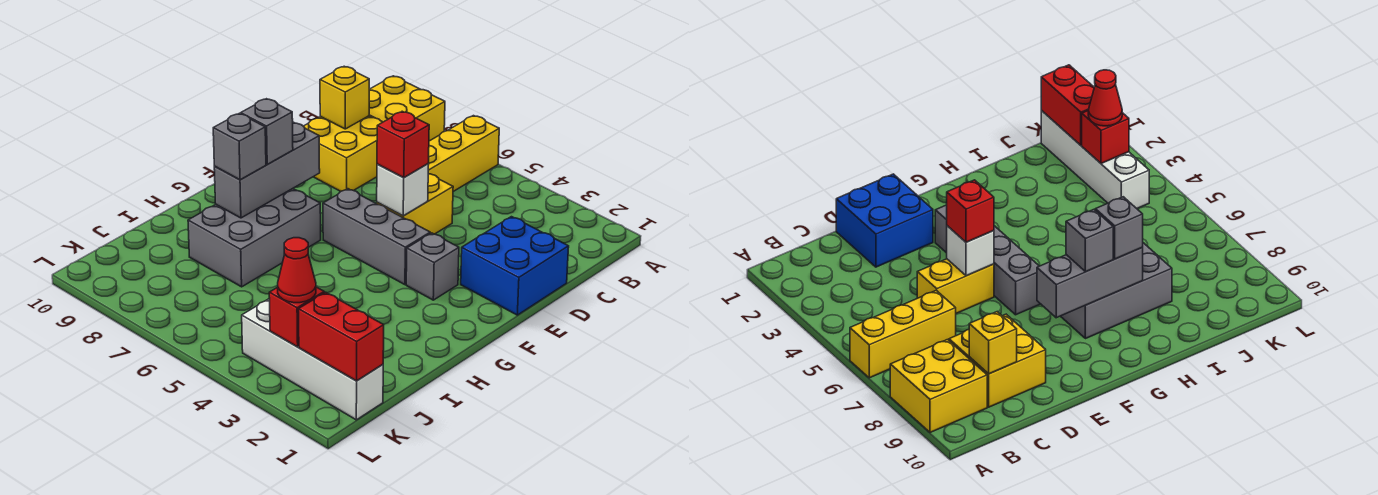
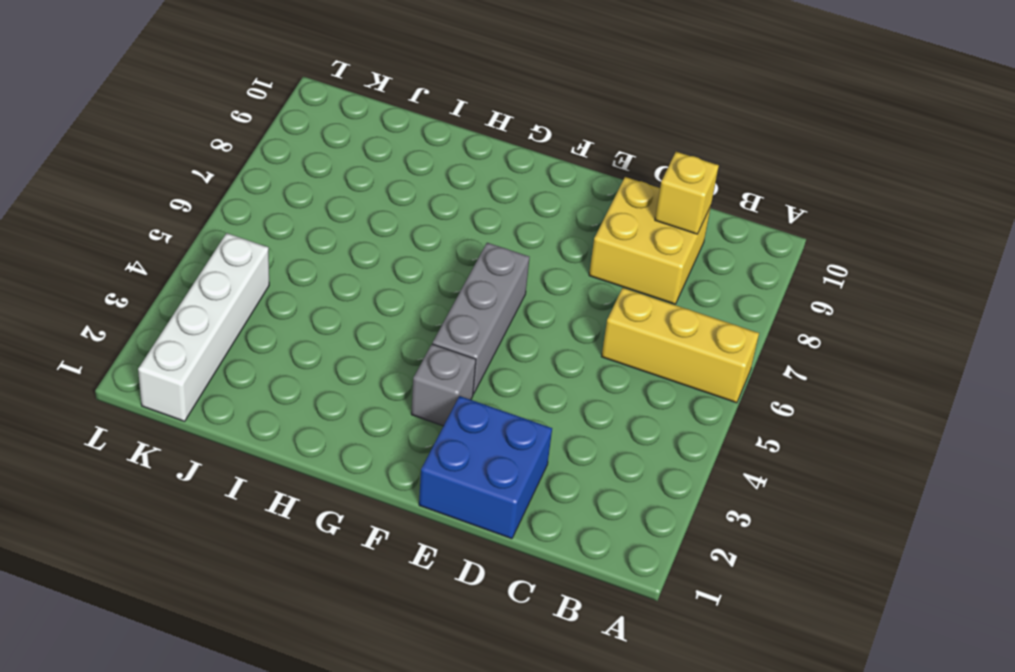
none -> yellow brick A8:B9 level 1
none -> yellow brick D5:E5 level 1
none -> grey brick G7:I8 level 1

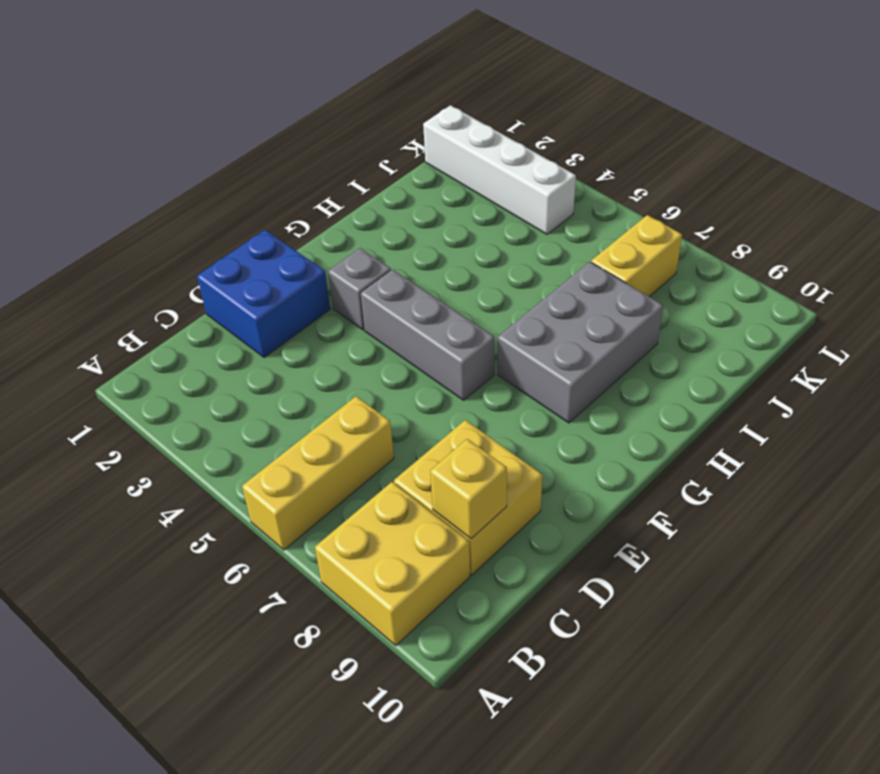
yellow brick J7:K7 level 1 -> yellow brick D5:E5 level 1
none -> white brick E5 level 2
none -> grey brick F8:H8 level 2
none -> red brick K1:K2 level 2

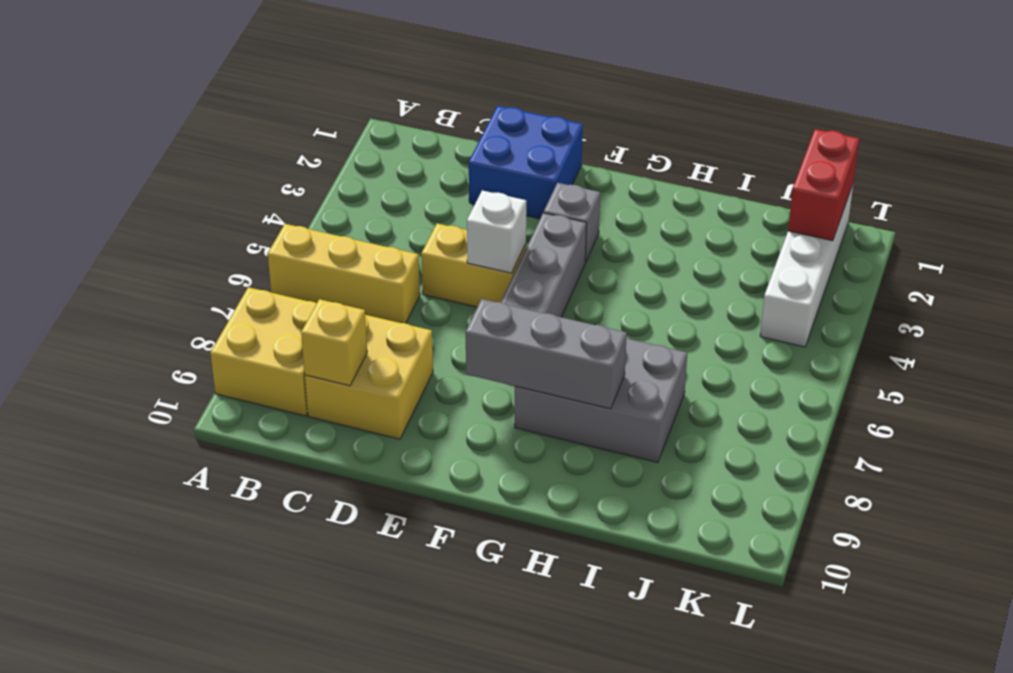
none -> red brick K3 level 2
none -> red brick E5 level 3
none -> grey brick G8 level 3

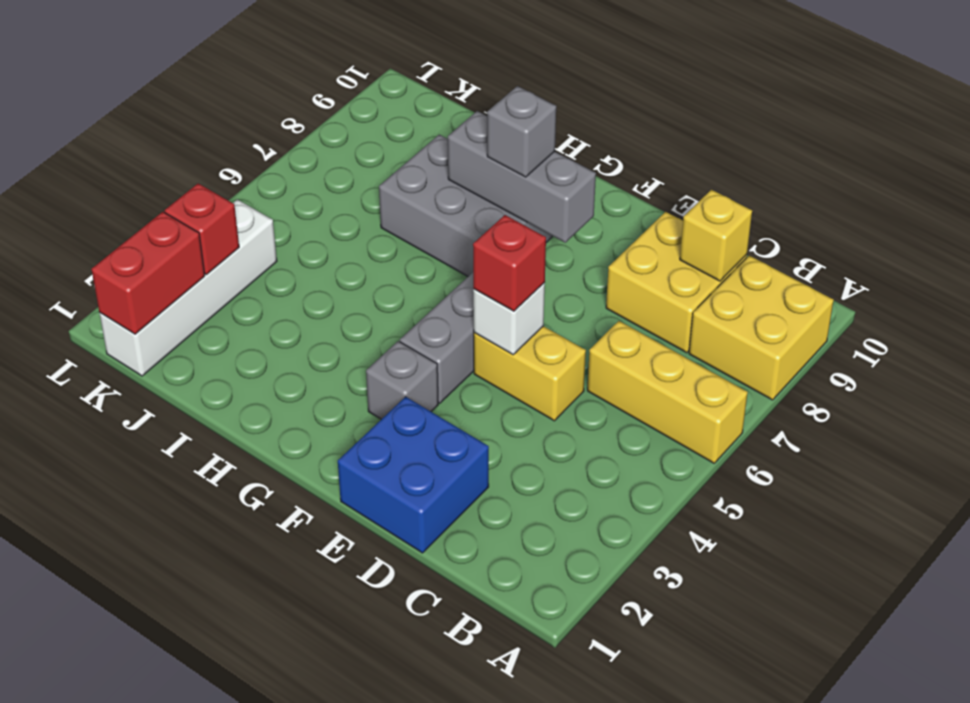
none -> grey brick H8 level 3
none -> red cone K3 level 3

